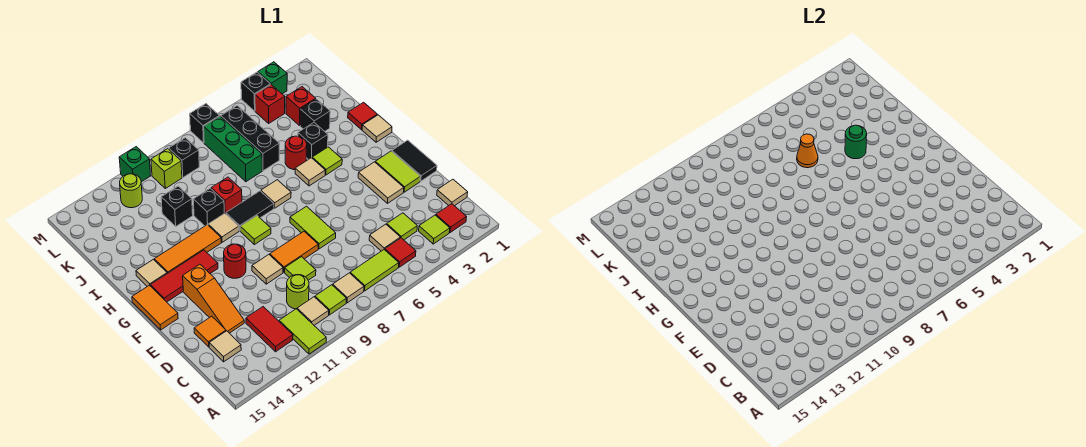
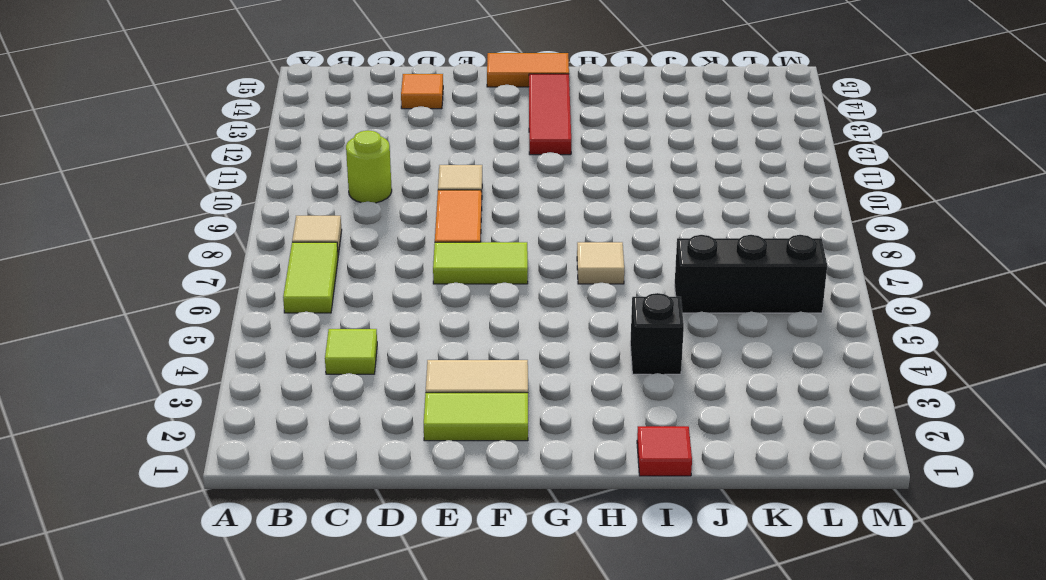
none -> lime tile A11:B11 level 1
none -> red tile B2 level 1
none -> lime tile B3 level 1
none -> red tile B5 level 1

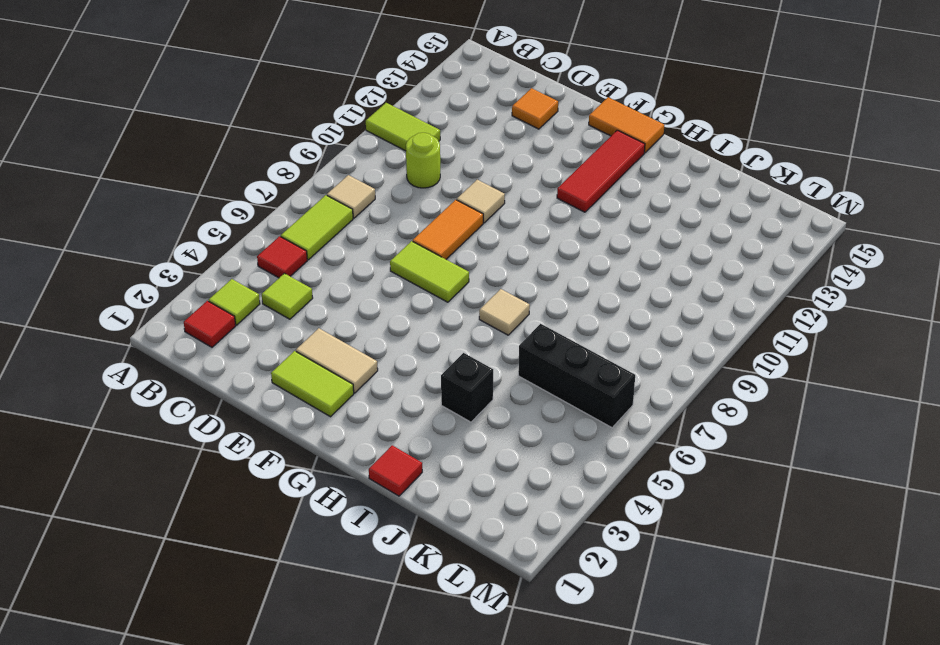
none -> lime tile B9 level 1
none -> tan tile B10 level 1
none -> red tile B12:C12 level 1
none -> tan tile C1 level 1

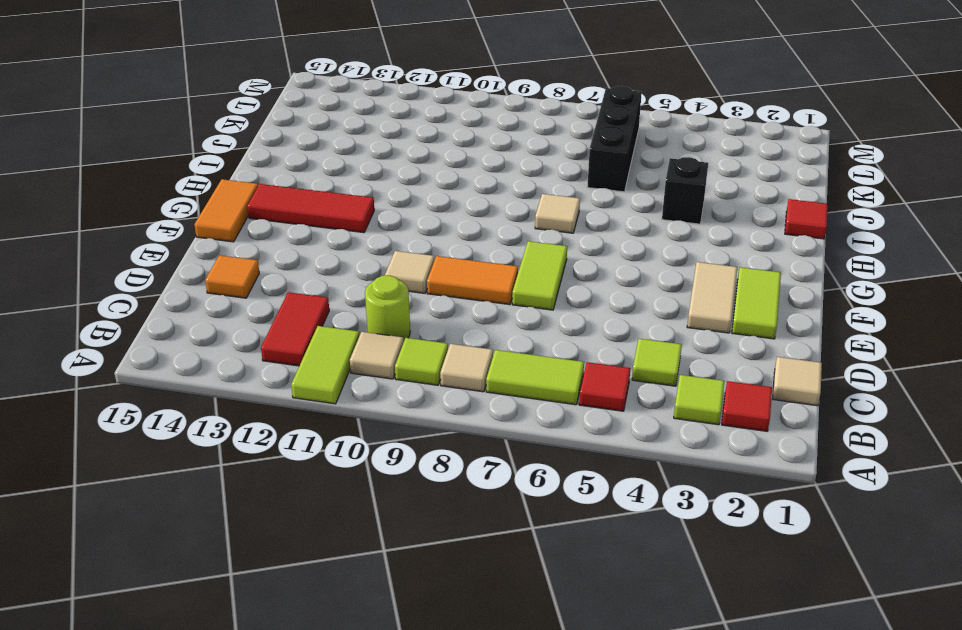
none -> tan tile C5 level 1
none -> tan tile C14 level 1
none -> lime tile D9 level 1
none -> orange slope D13:F13 level 1 top F

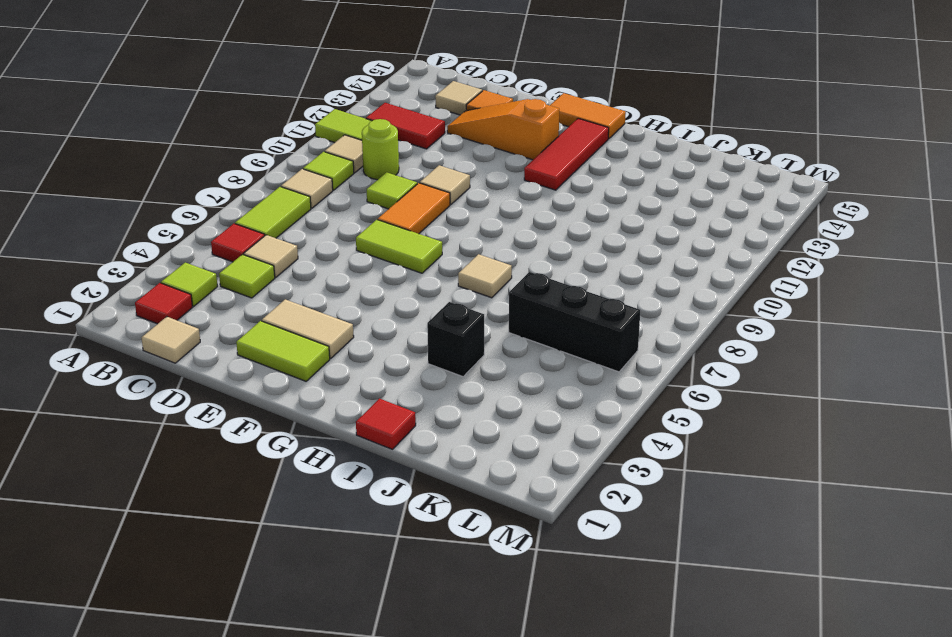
none -> black tile E1:F1 level 1
none -> red round brick F11 level 1
none -> lime tile G9 level 1
none -> tan tile H1 level 1

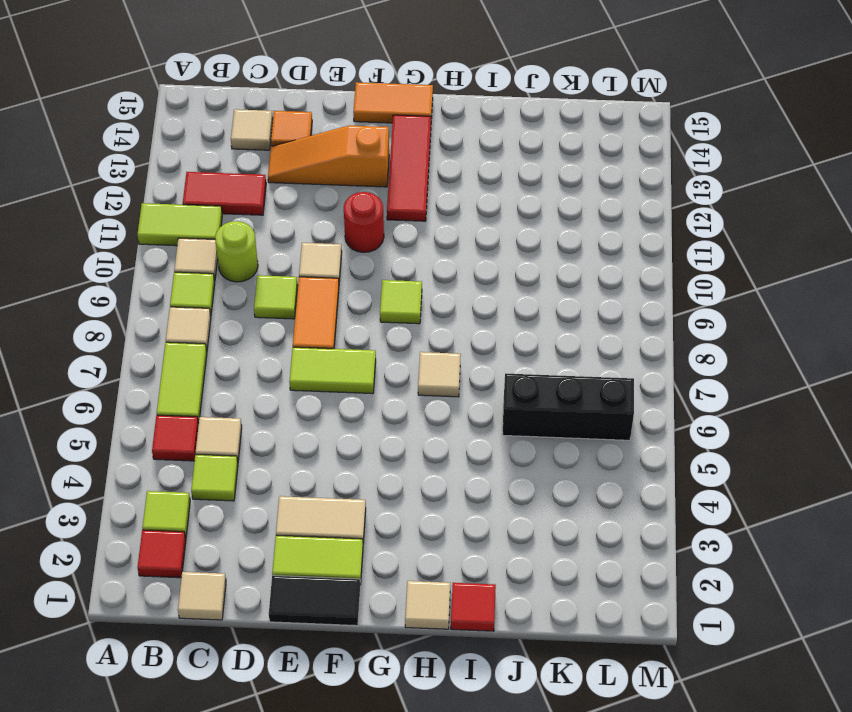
none -> lime tile H4 level 1
none -> tan tile H5 level 1
none -> black tile H8:H9 level 1
none -> tan tile H10 level 1

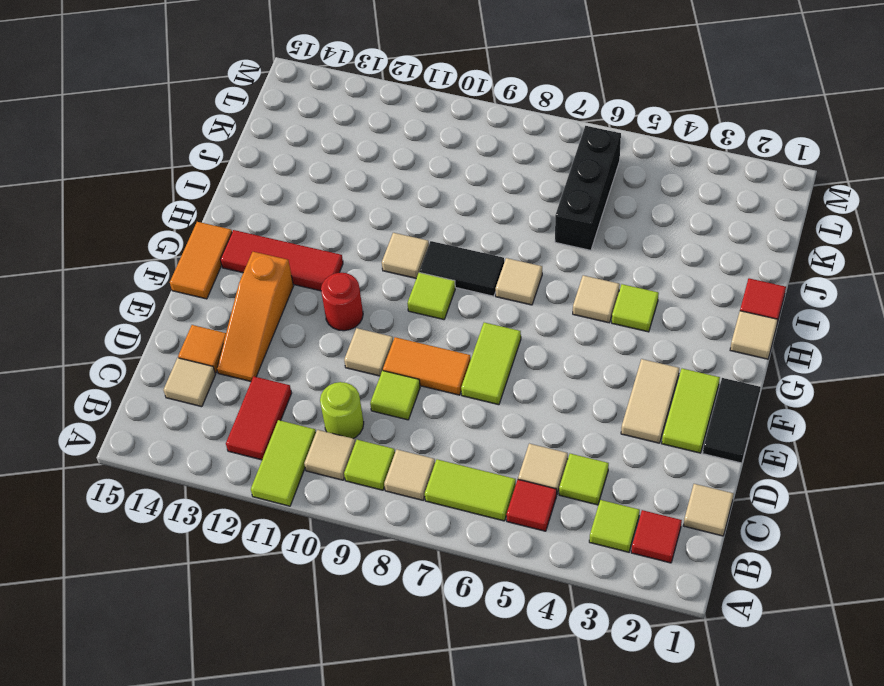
none -> orange tile H11:H13 level 1
none -> tan tile H14 level 1
none -> black brick I4 level 1
none -> red round brick I5 level 1

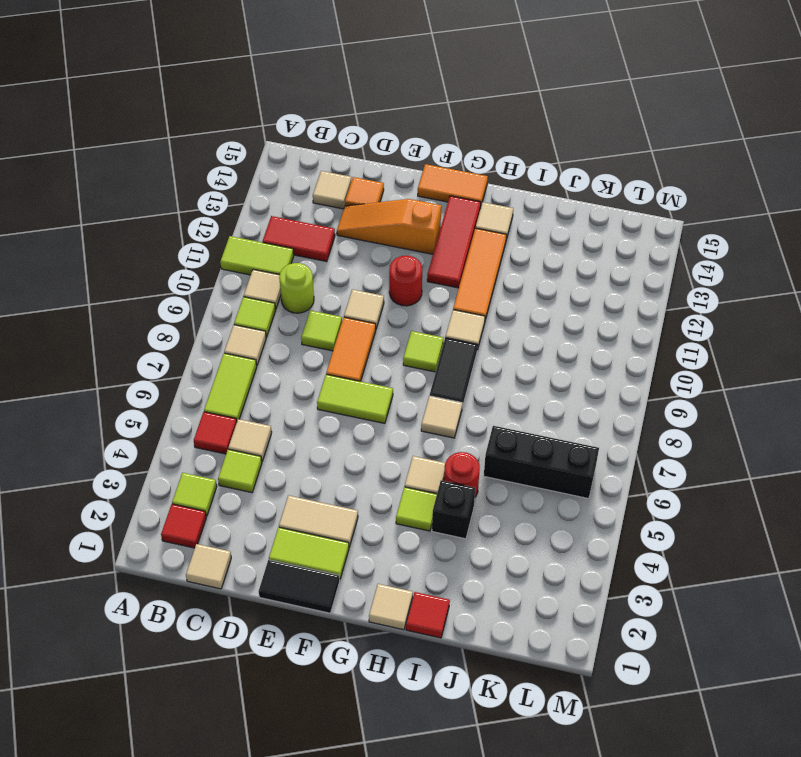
none -> red brick I9 level 1
none -> black brick I10 level 1
none -> black brick J3 level 1
none -> green brick J7:L7 level 1

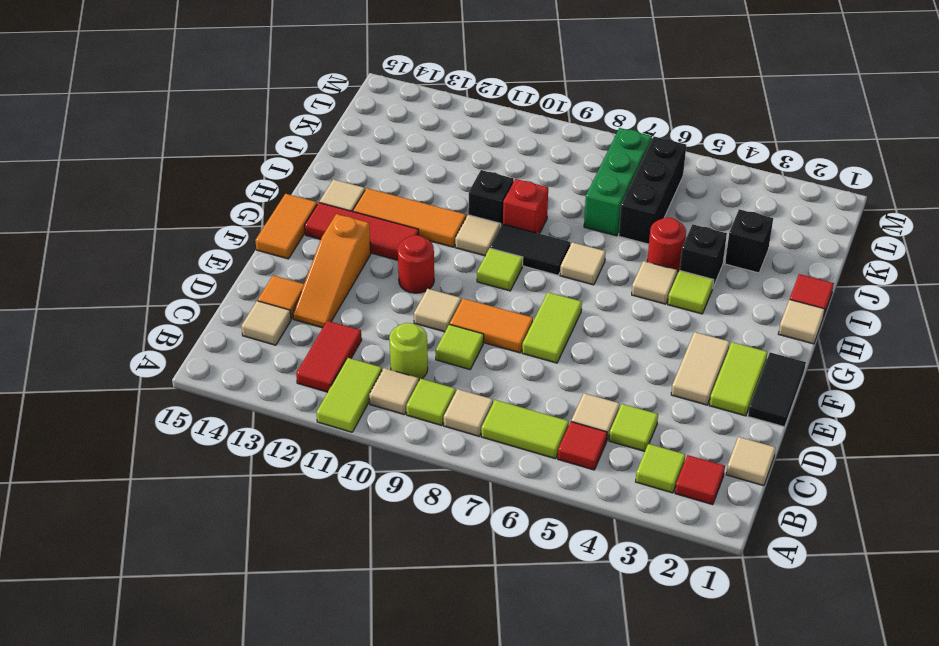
none -> black brick J11 level 1
none -> red brick K3 level 1
none -> red brick L4 level 1
none -> black brick L9 level 1

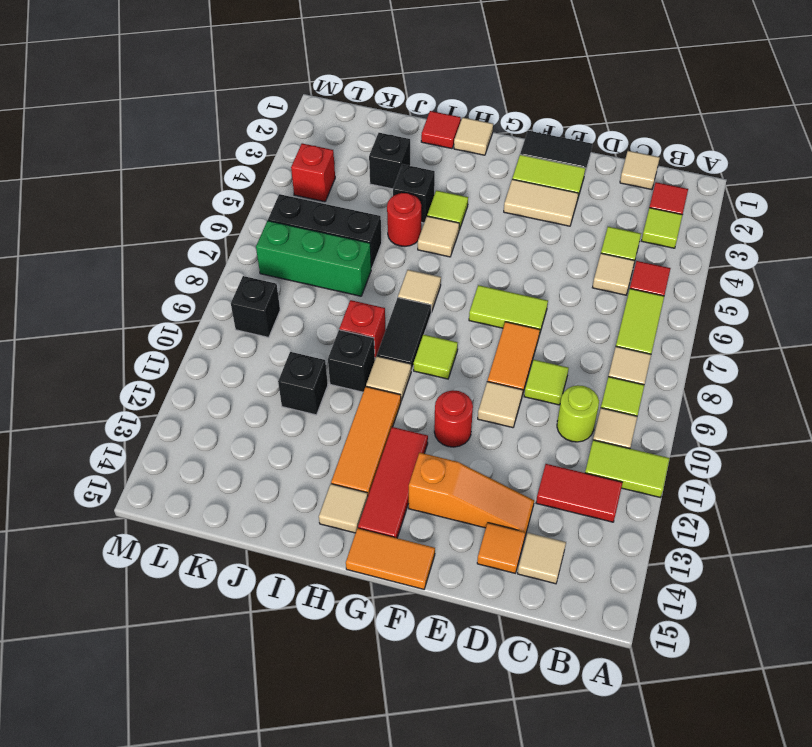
none -> red brick K3 level 1
none -> lime brick L10 level 1
none -> lime round brick L12 level 1
none -> green brick M3 level 1

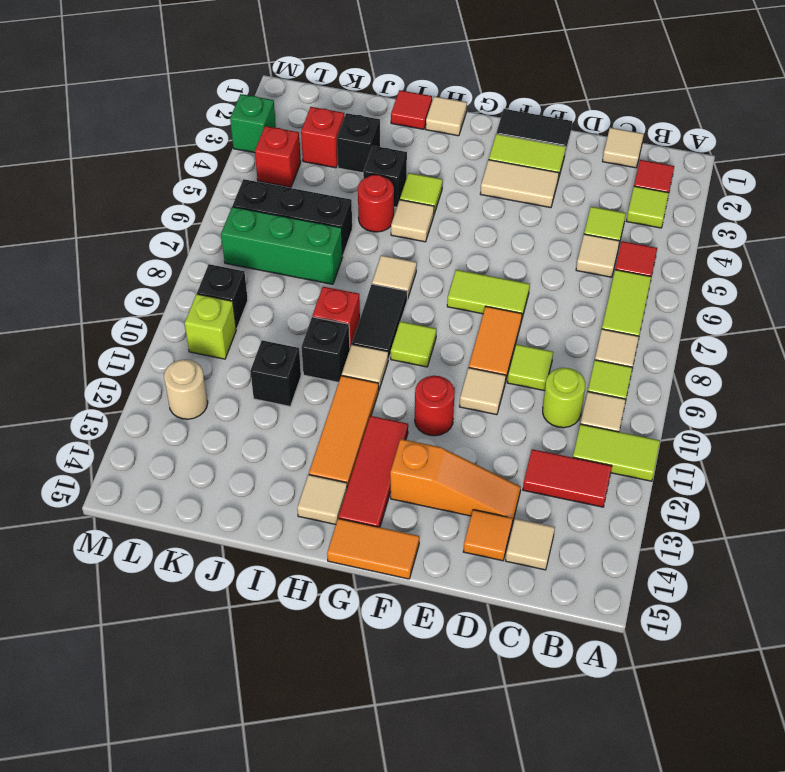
tan round brick L12 level 1 -> lime round brick L12 level 1
none -> black brick M4 level 1
none -> black brick M7 level 1
none -> green brick M11 level 1
none -> green round brick I4 level 2

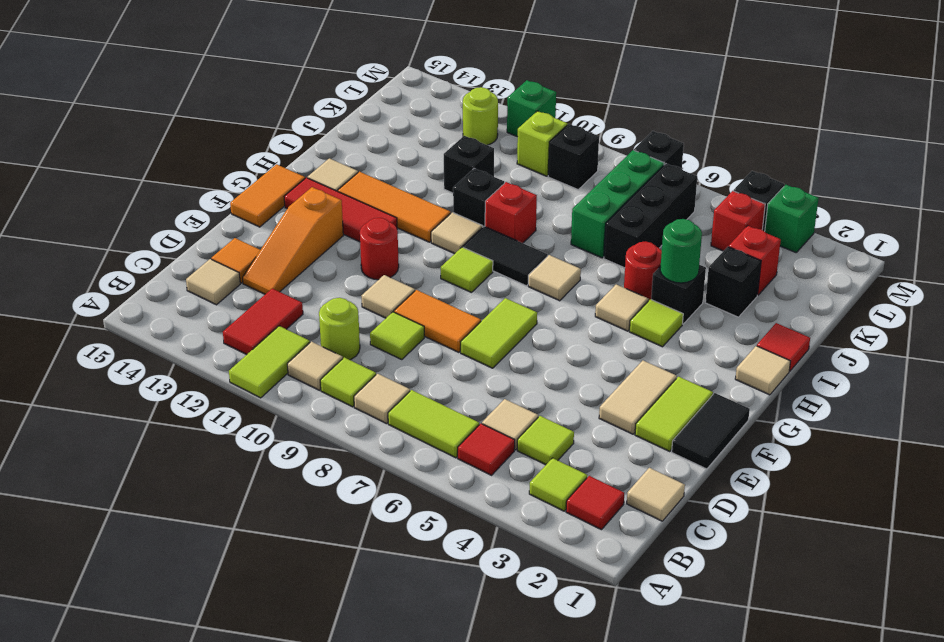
none -> orange cone J6 level 2

